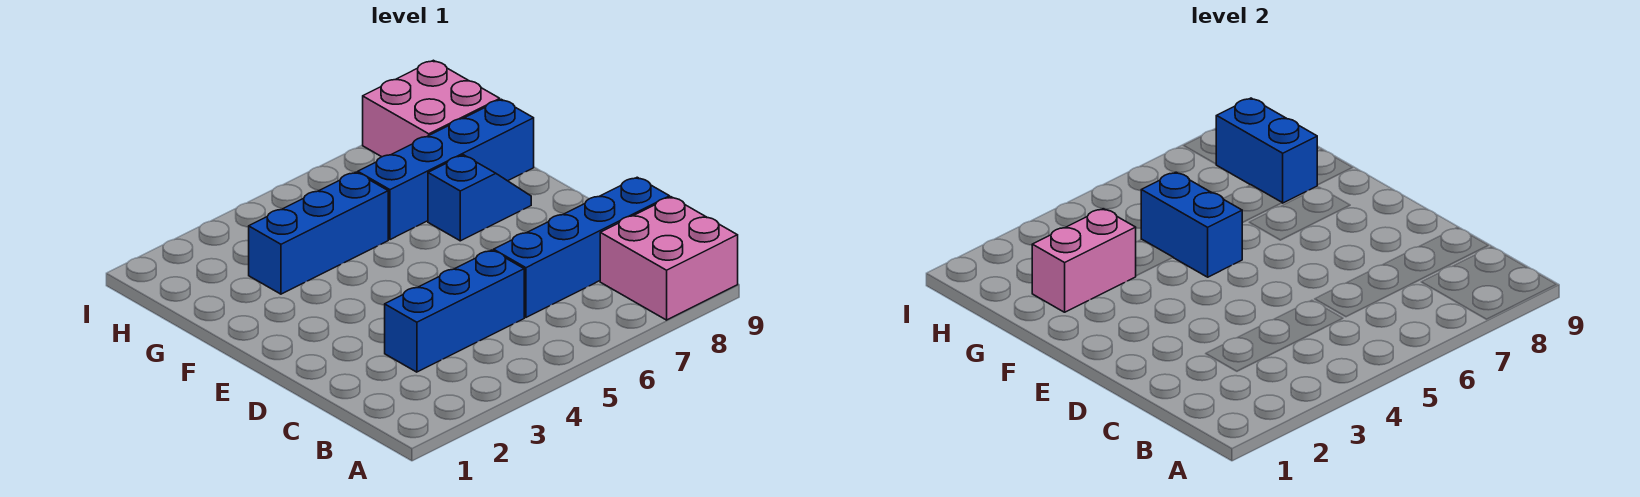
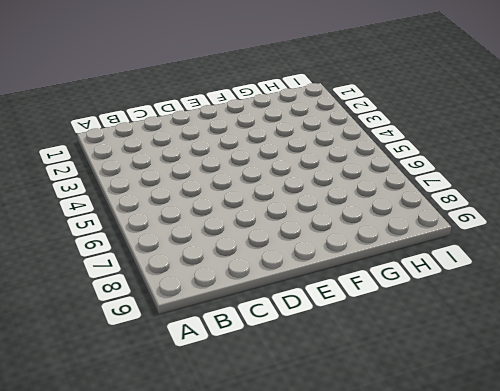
none -> pink brick A8:B9 level 1
none -> blue brick C3:C5 level 1

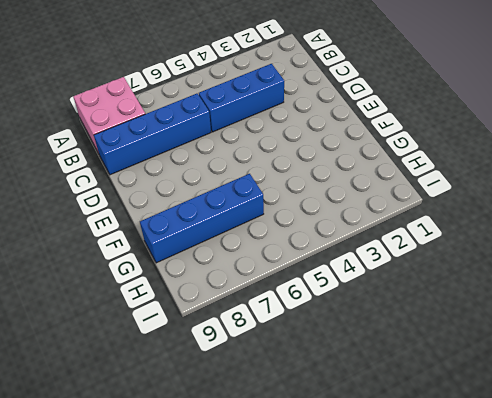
none -> blue slope F7:F8 level 1 top 7
none -> blue brick G3:G5 level 1

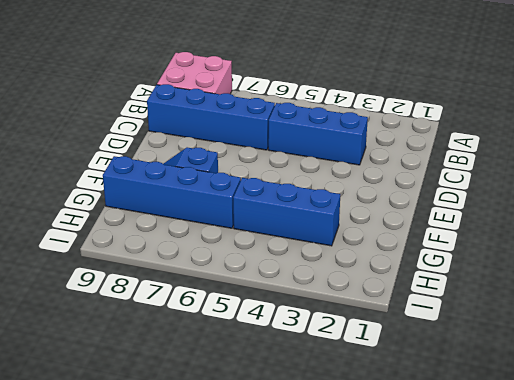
none -> pink brick H8:I9 level 1
none -> blue brick F5:G5 level 2

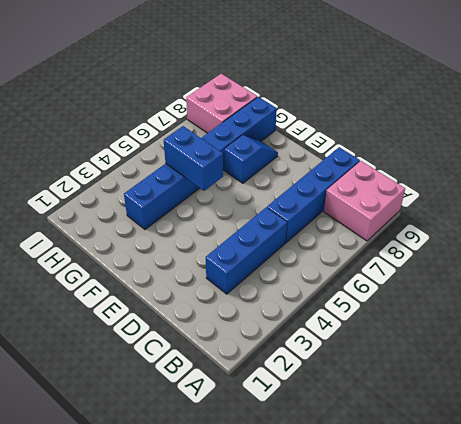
none -> pink brick G2:G3 level 2
none -> blue brick G8:H8 level 2

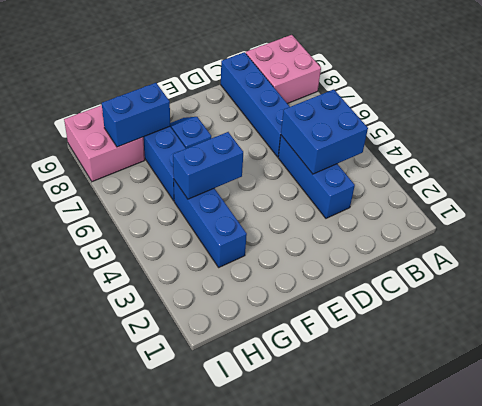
blue brick B4:C5 level 2 -> none
none -> pink brick G2:G3 level 2

